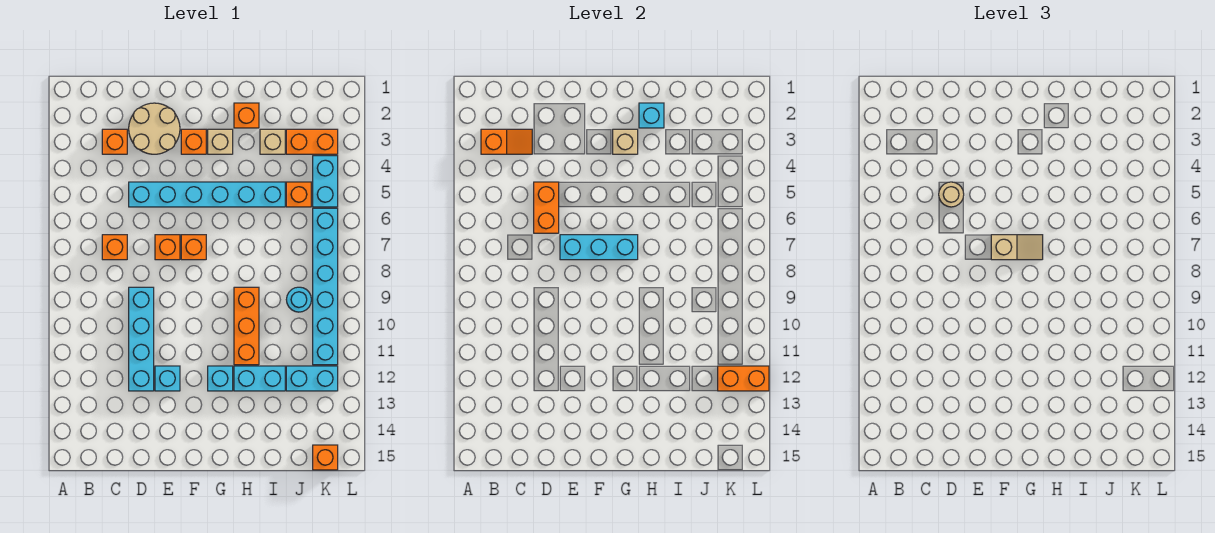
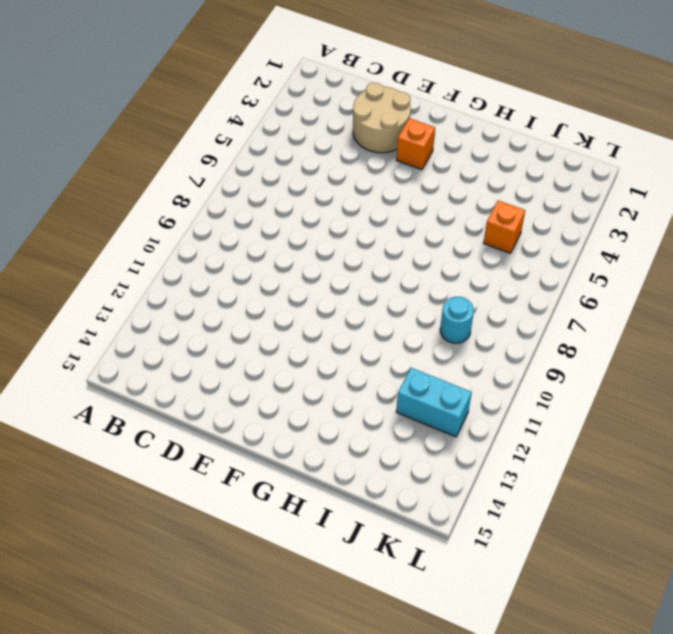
none -> orange brick C3 level 1
none -> orange brick C7 level 1
none -> cyan brick D5:I5 level 1
none -> cyan brick D9:D12 level 1

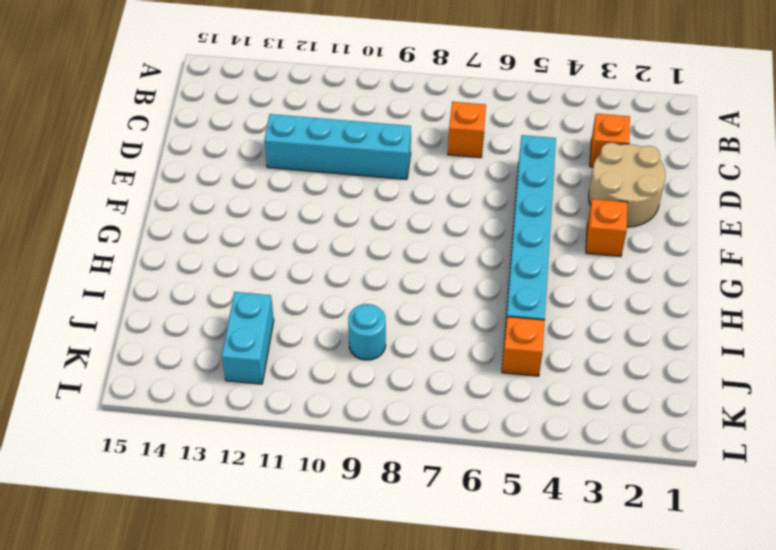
none -> orange brick E7 level 1
none -> cyan brick E12 level 1
none -> orange brick F7 level 1
none -> tan brick G3 level 1

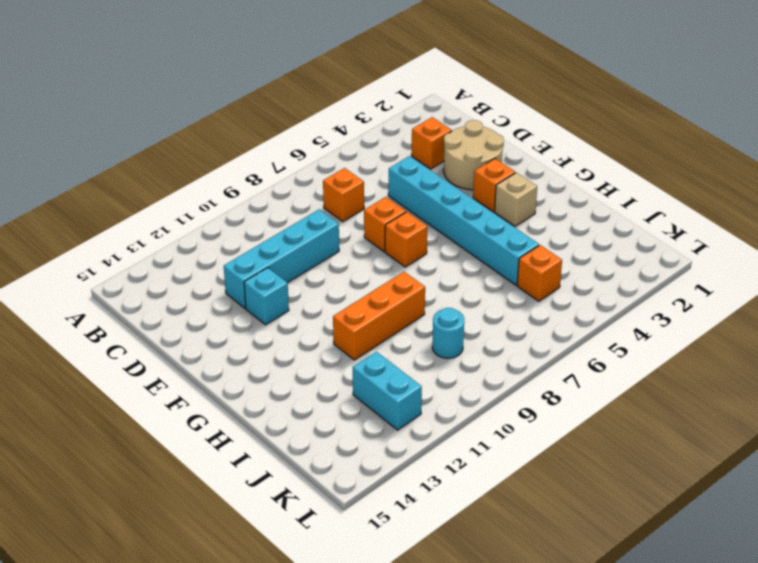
none -> cyan brick G12 level 1
none -> orange brick H2 level 1
none -> cyan brick H12:I12 level 1
none -> tan brick I3 level 1

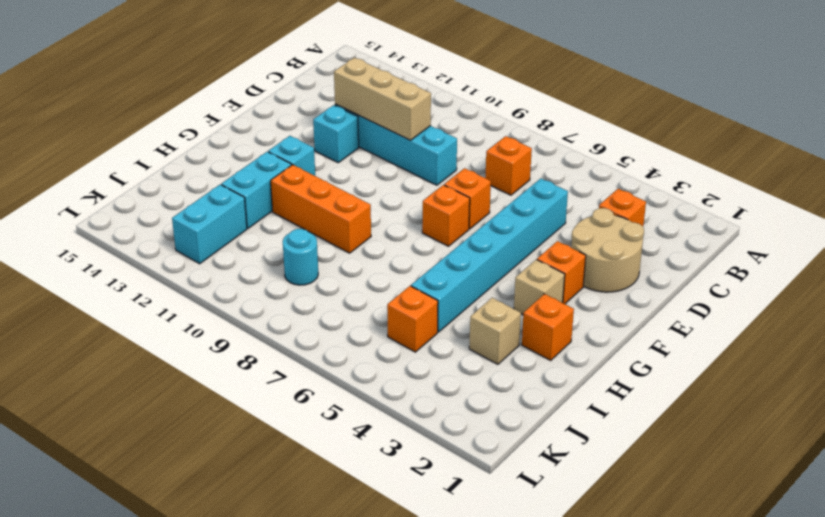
tan brick D10:D12 level 2 -> none
none -> orange brick J3:K3 level 1
none -> cyan brick K4:K5 level 1
none -> cyan brick K6:K11 level 1
none -> orange brick K15 level 1

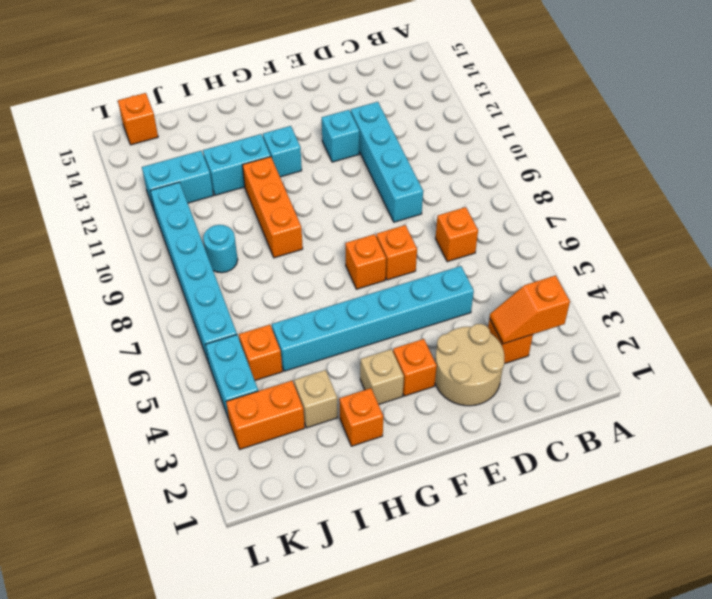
none -> orange brick D5:D6 level 2
none -> cyan brick E7:G7 level 2
none -> tan brick G3 level 2
none -> cyan brick H2 level 2

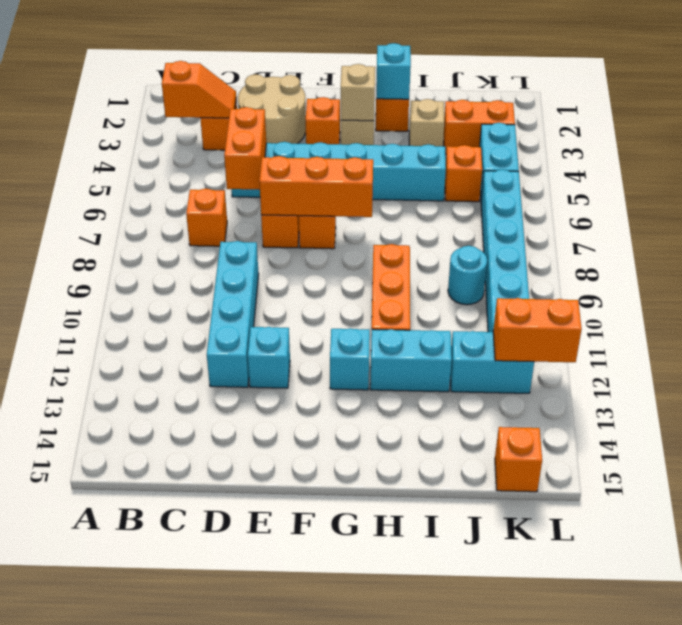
orange brick E7:G7 level 2 -> cyan brick E7:G7 level 2
none -> tan round brick D5 level 3
none -> tan slope F7:G7 level 3 top F

